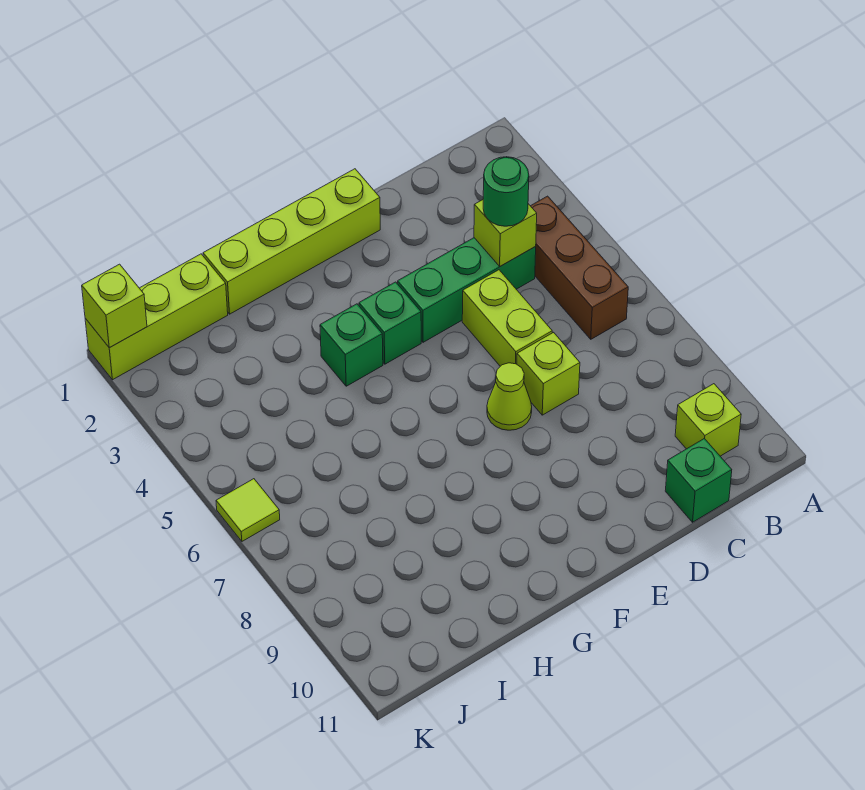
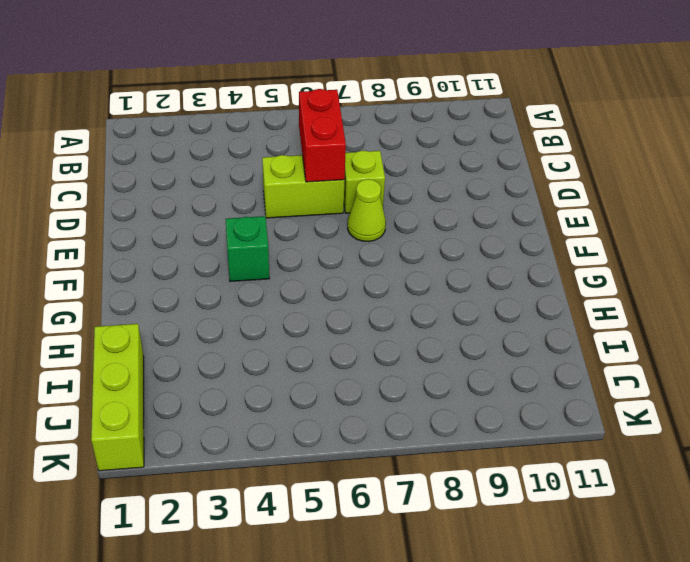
red brick C6:D6 level 2 -> none
none -> brown brick B4:B6 level 1
none -> lime brick B10 level 1
none -> green brick C4:E4 level 1

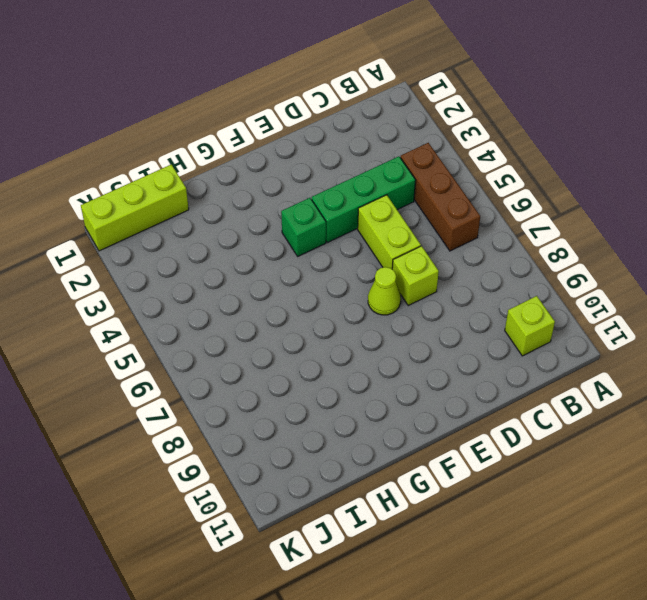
none -> green brick C11 level 1
none -> lime brick E1:H1 level 1
none -> green brick G4 level 1

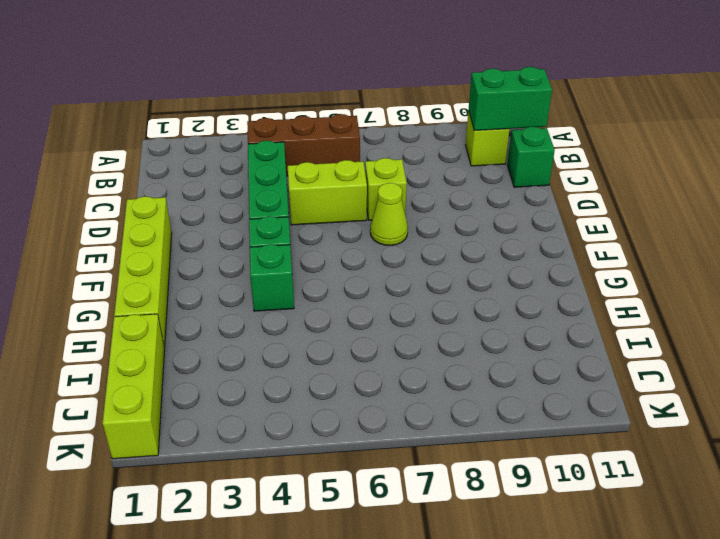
green brick B10:B11 level 2 -> none
none -> lime tile K6 level 1
none -> lime brick C4 level 2
none -> lime brick K1 level 2

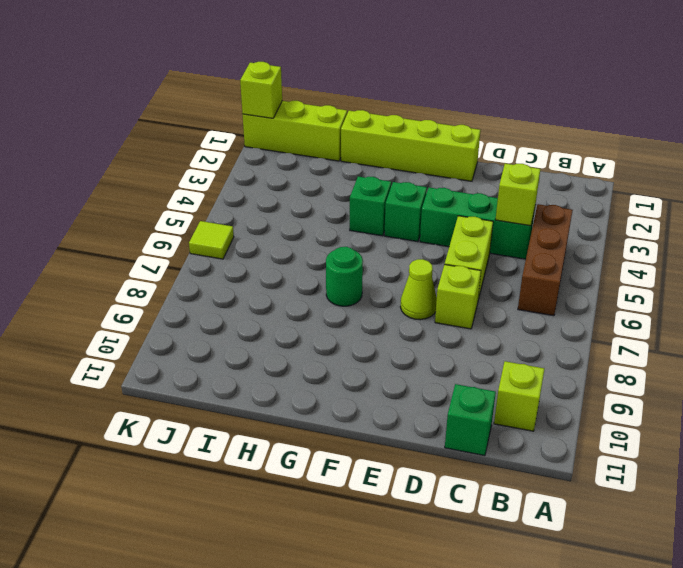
green round brick G7 level 1 -> green round brick C4 level 3

